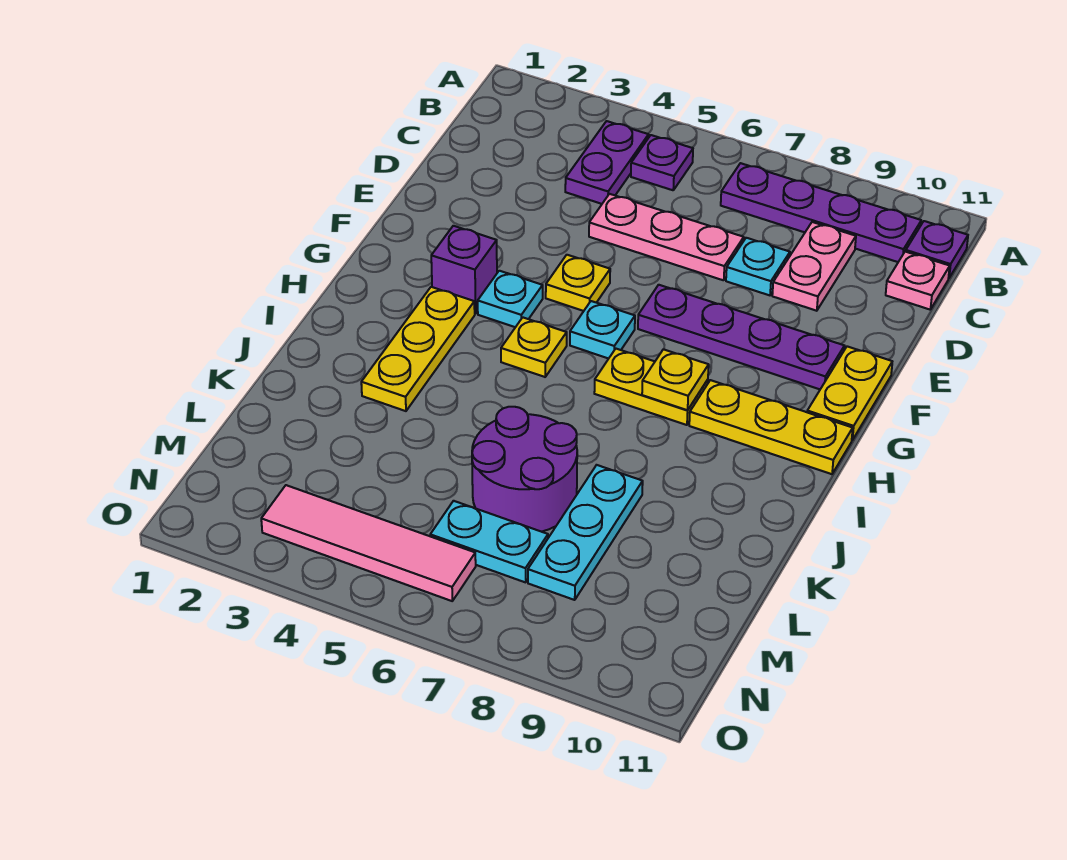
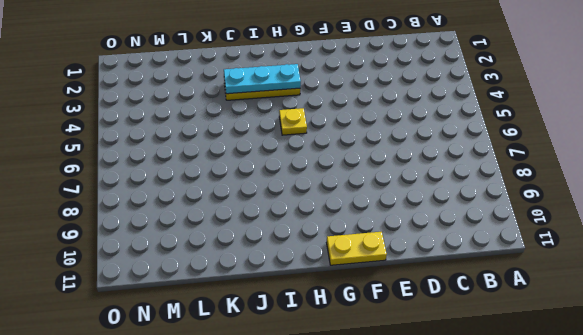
cyan plate H3:J3 level 2 -> cyan plate K8:M8 level 1
none -> purple plate B4:C4 level 1
none -> purple plate B5 level 1
none -> purple plate B7:B10 level 1

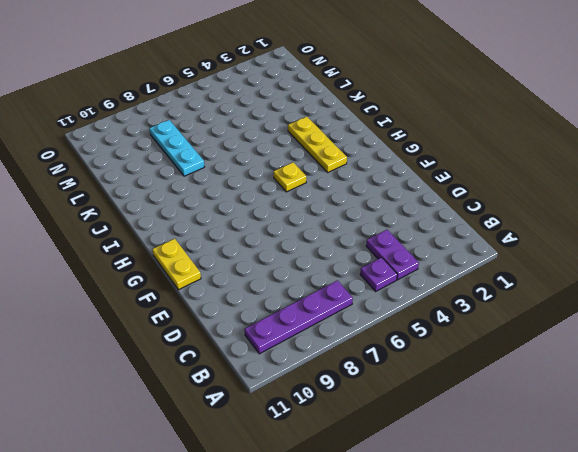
none -> purple plate B11 level 1
none -> pink plate C9:D9 level 1
none -> pink plate C11 level 1

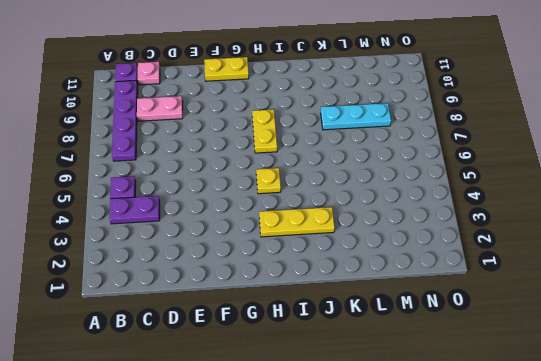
none -> pink plate D5:D7 level 1
none -> cyan plate D8 level 1
none -> yellow plate F5 level 1

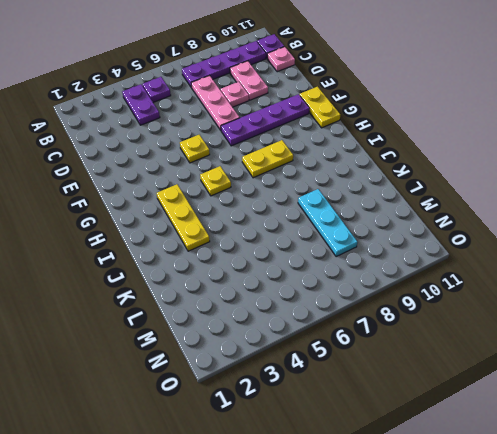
pink plate C7:E7 level 1 -> pink plate D5:D7 level 1
pink plate D8 level 1 -> cyan plate D8 level 1
none -> purple brick G3 level 1
none -> cyan plate G4 level 1
none -> cyan plate G6 level 1

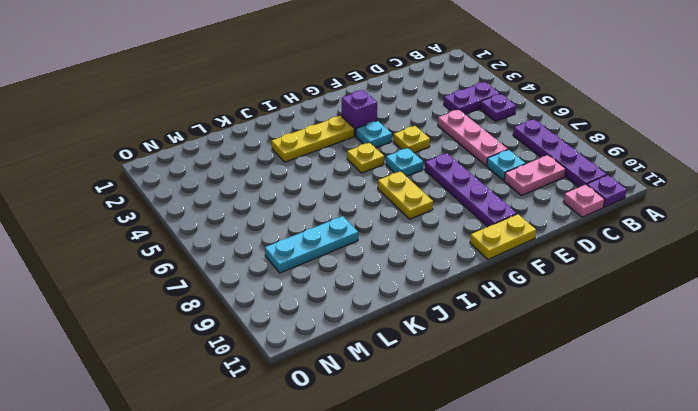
none -> yellow plate H9:H11 level 1
none -> purple round brick K6:L7 level 1
none -> cyan plate M6:M7 level 1

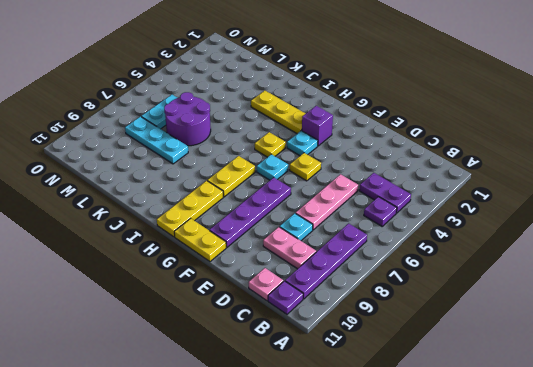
none -> pink tile N3:N6 level 1
none -> yellow plate H8 level 2

